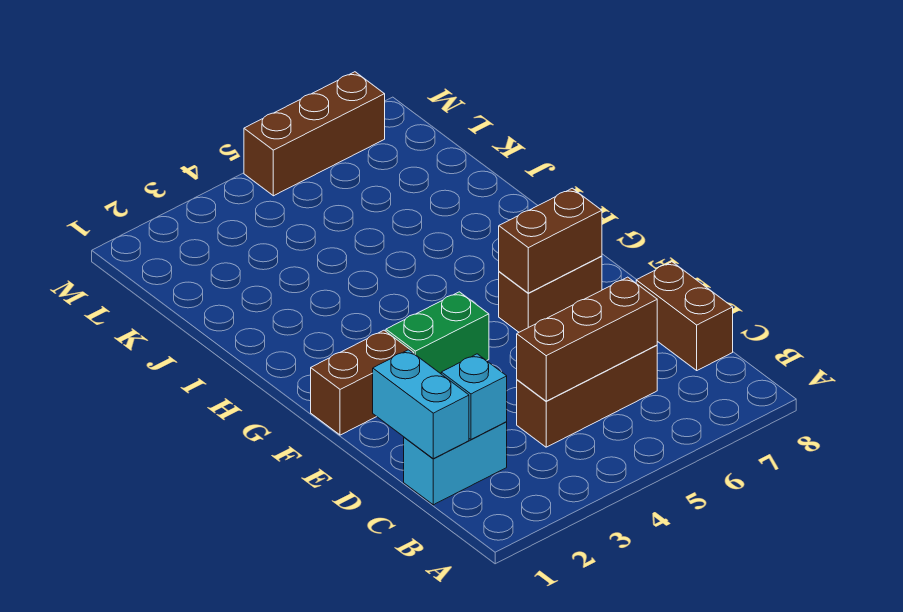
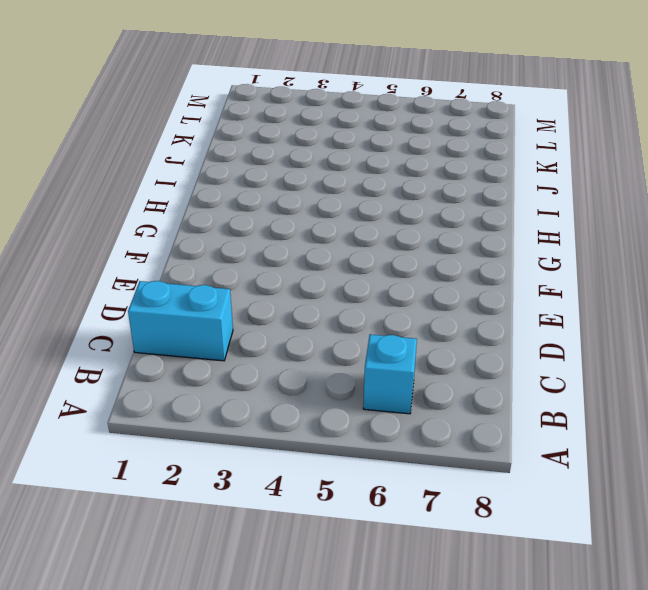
cyan brick B6 level 1 -> cyan brick C2 level 2
none -> brown brick C4:C6 level 1
none -> brown brick C8:D8 level 1

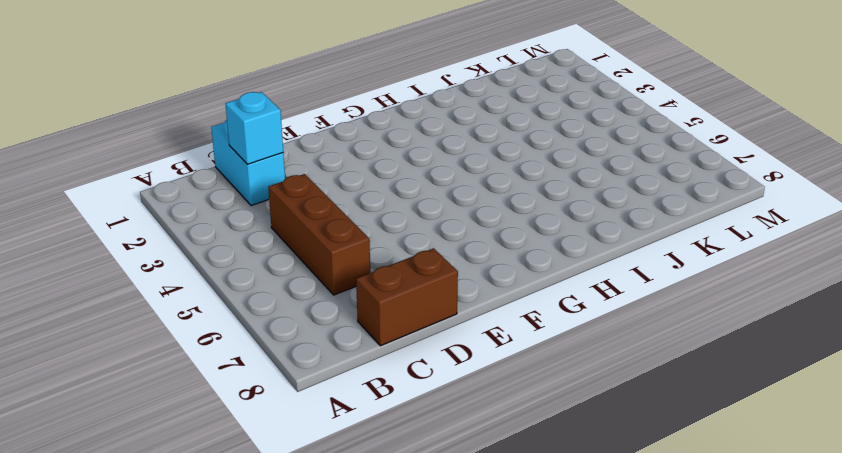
none -> brown brick F1:F2 level 1
none -> green brick F3:F4 level 1

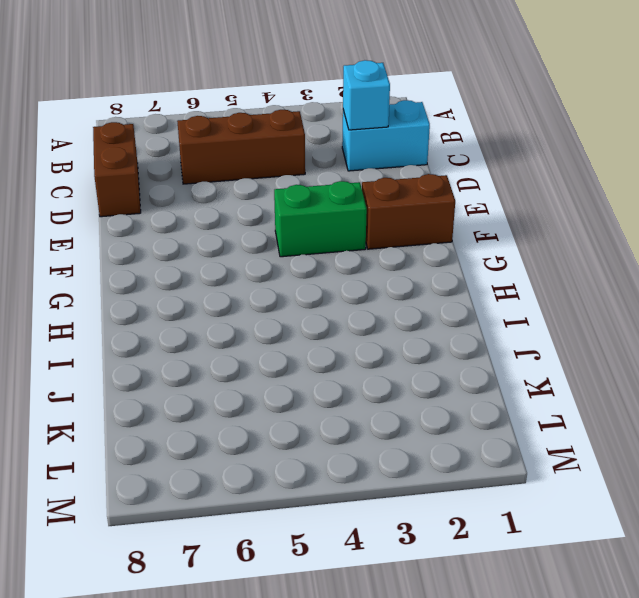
none -> brown brick F6:F7 level 1
none -> brown brick M5:M7 level 1

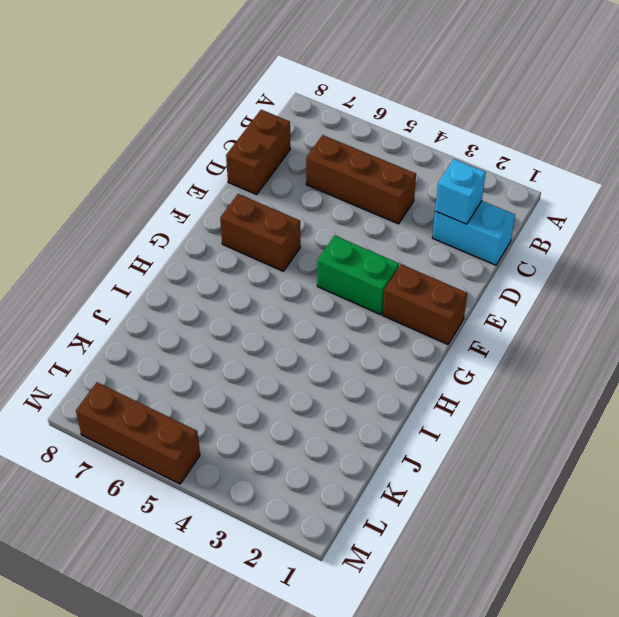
none -> cyan brick C1:D1 level 2
none -> brown brick C4:C6 level 2

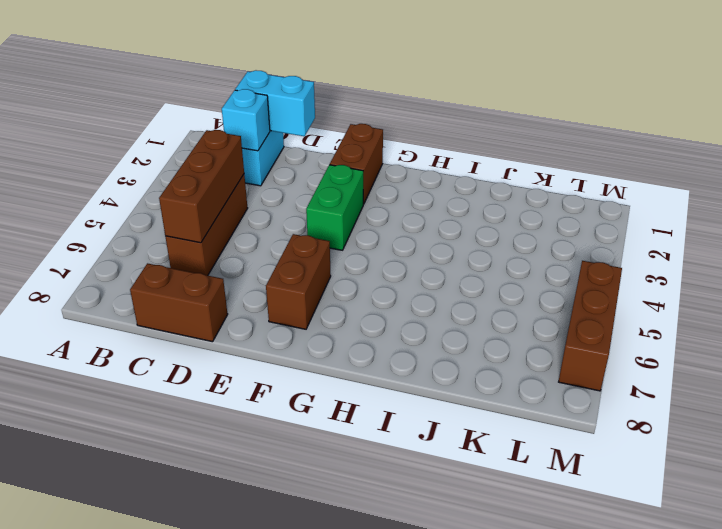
none -> brown brick F6:F7 level 2

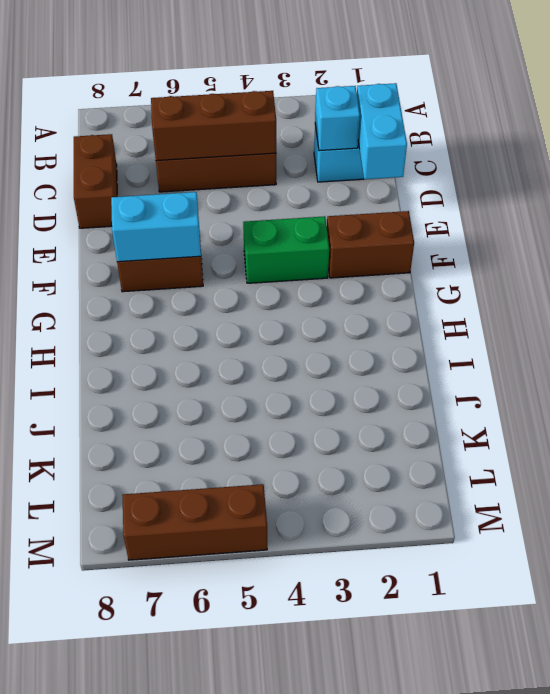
cyan brick F6:F7 level 2 -> brown brick F6:F7 level 2

